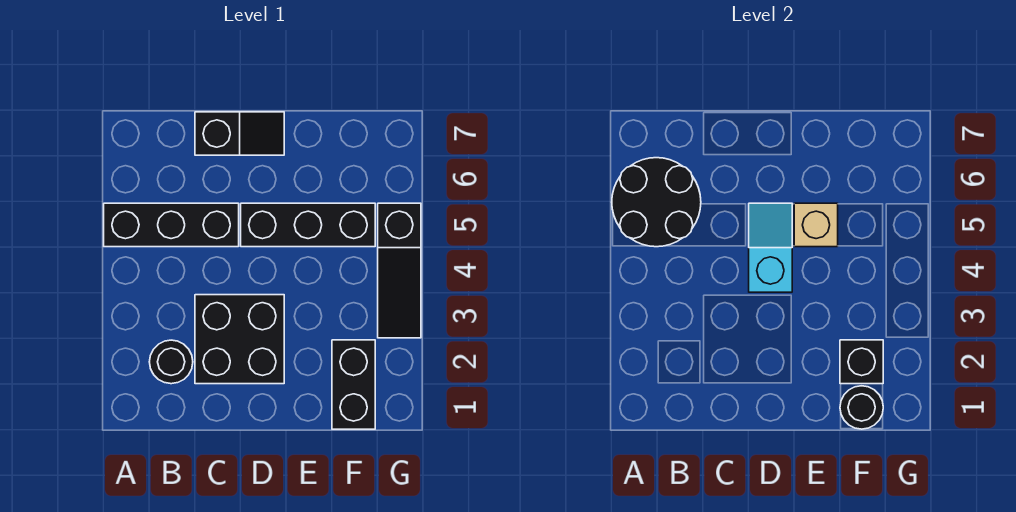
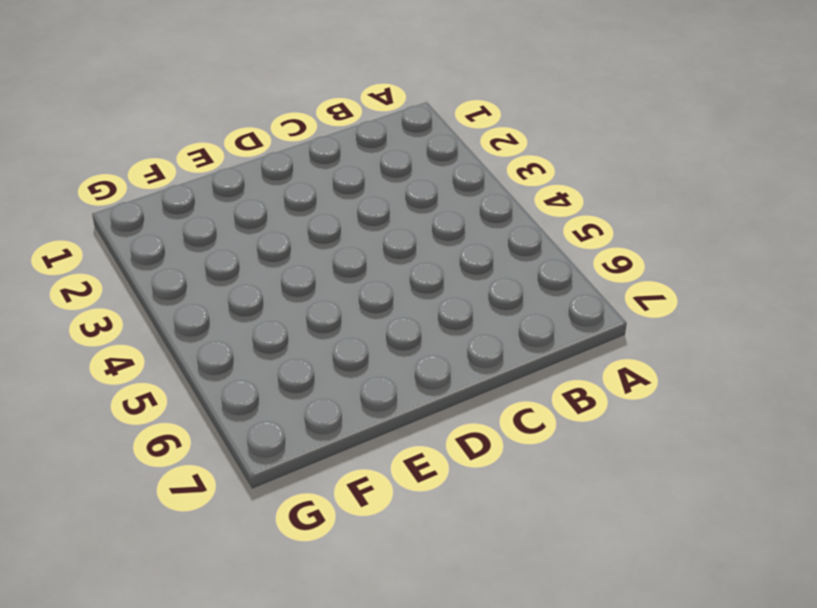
none -> black brick A5:C5 level 1
none -> black round brick B2 level 1
none -> black brick C2:D3 level 1

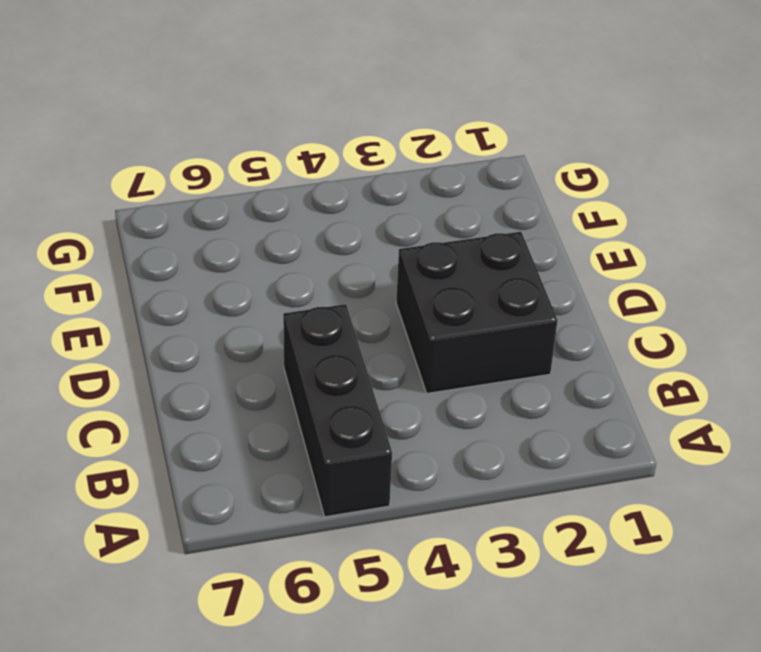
none -> black round brick B2 level 1
none -> black slope C7:D7 level 1 top C
none -> black brick D5:F5 level 1

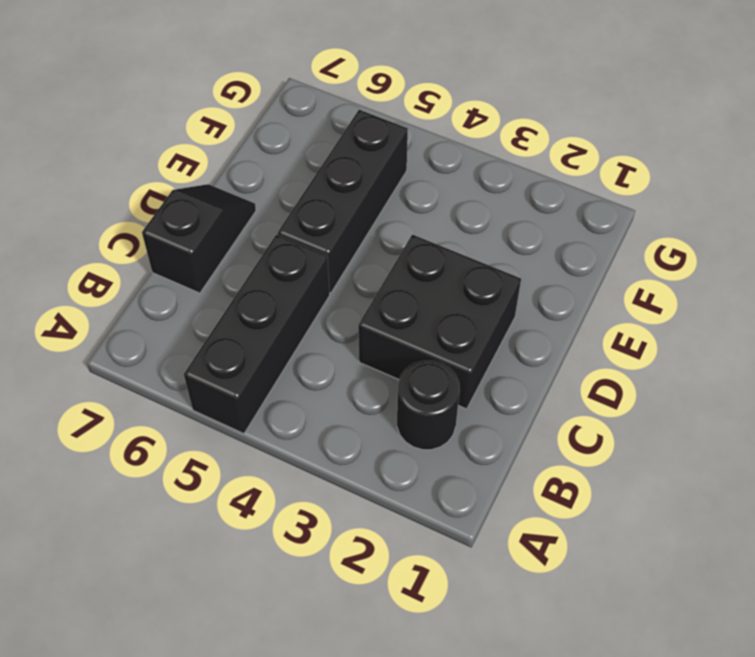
none -> black brick F1:F2 level 1
none -> black slope G3:G5 level 1 top 5
none -> black round brick A5:B6 level 2

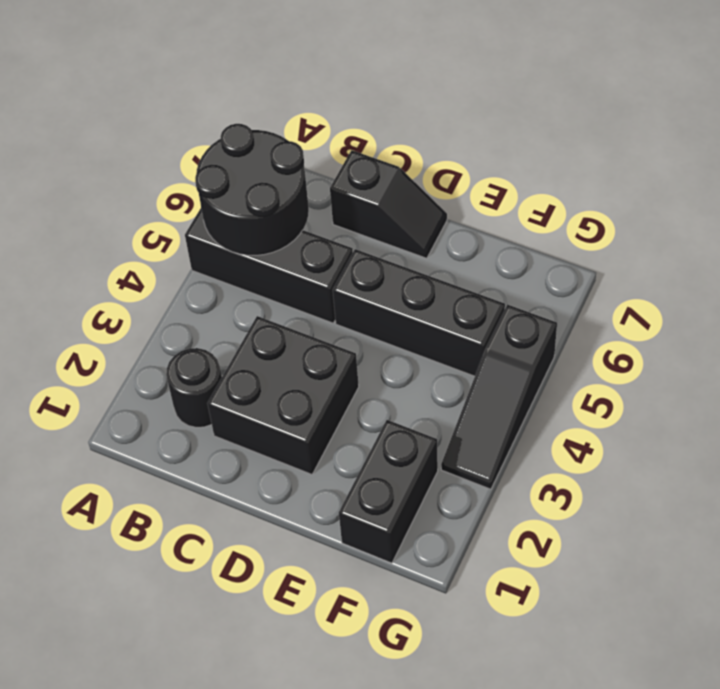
none -> cyan slope D4:D5 level 2 top 4
none -> tan brick E5 level 2
none -> black round brick F1 level 2

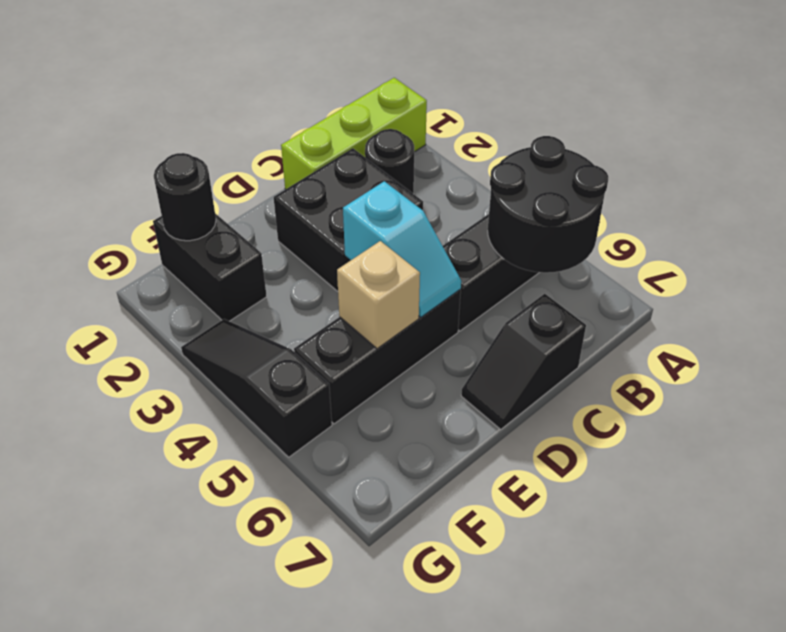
lime brick A1:C1 level 1 -> none
none -> black brick F2 level 2

